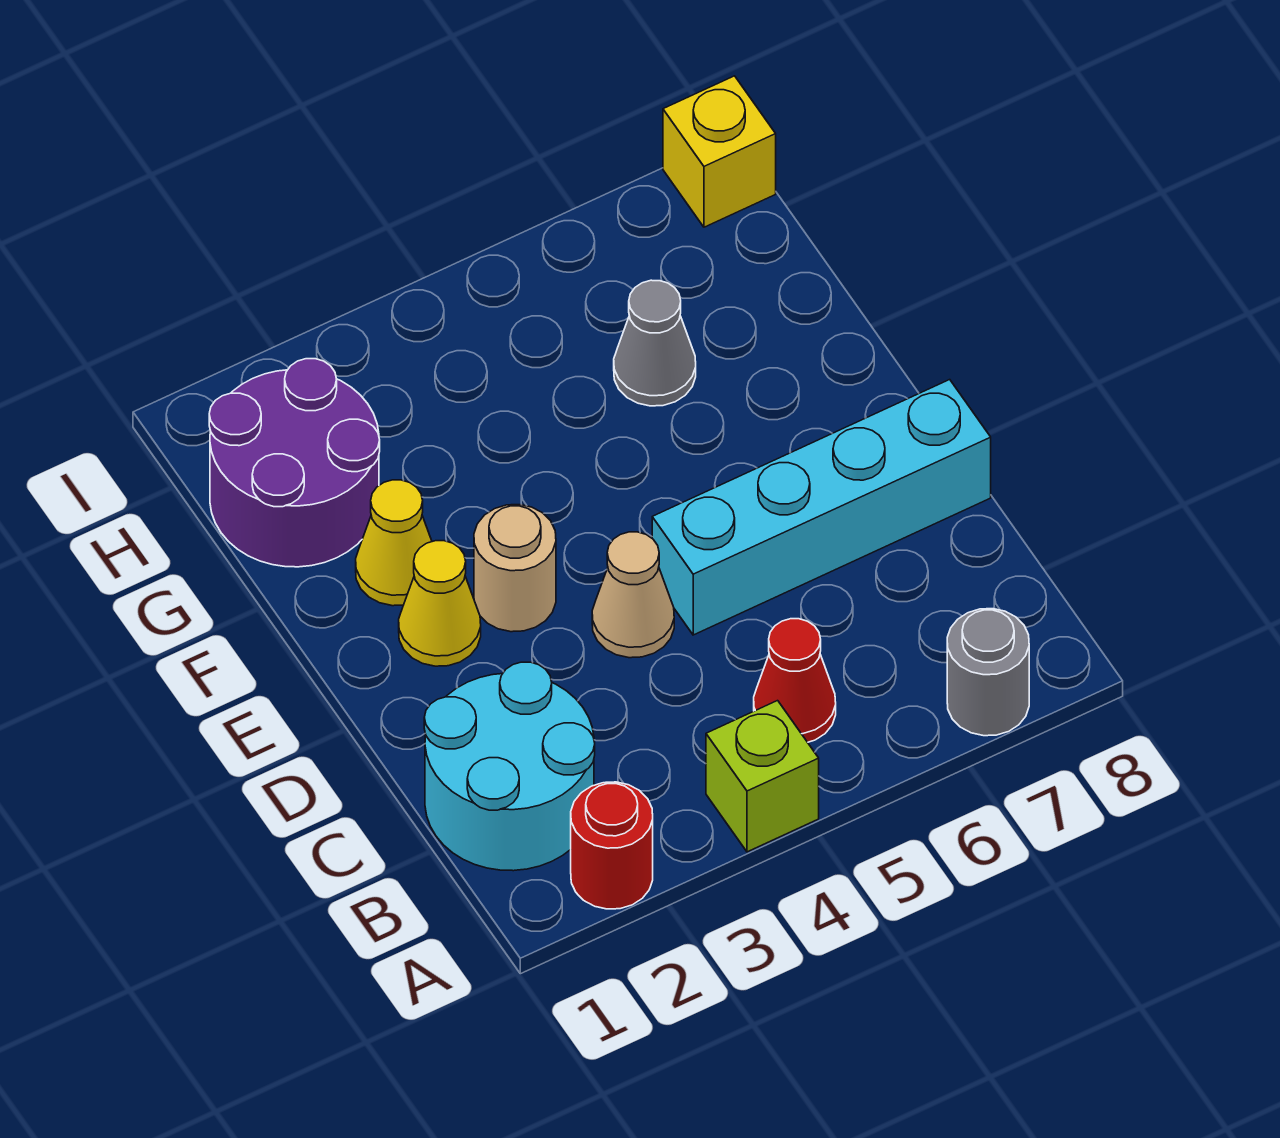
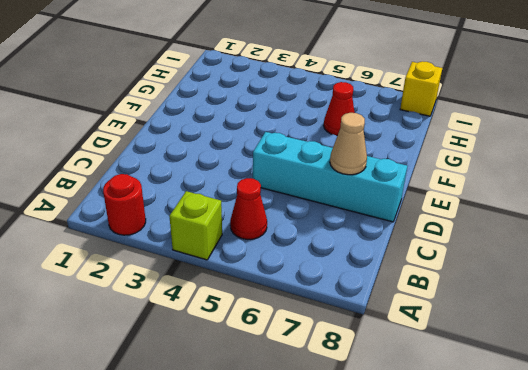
tan cone D7 level 2 -> tan cone D4 level 1
red cone G6 level 1 -> grey cone G6 level 1
none -> grey round brick A7 level 1
none -> cyan round brick B1:C2 level 1
none -> yellow cone E2 level 1

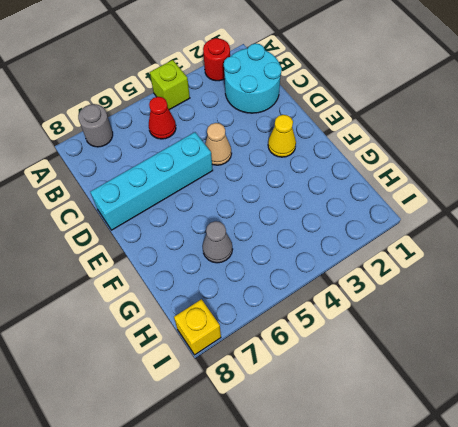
none -> tan round brick E3 level 1
none -> yellow cone F2 level 1
none -> purple round brick G1:H2 level 1

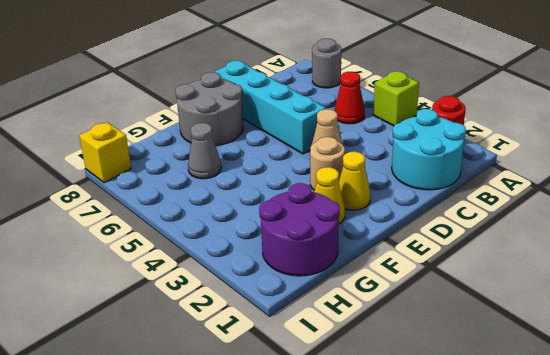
grey round brick E7:F8 level 1 -> none

